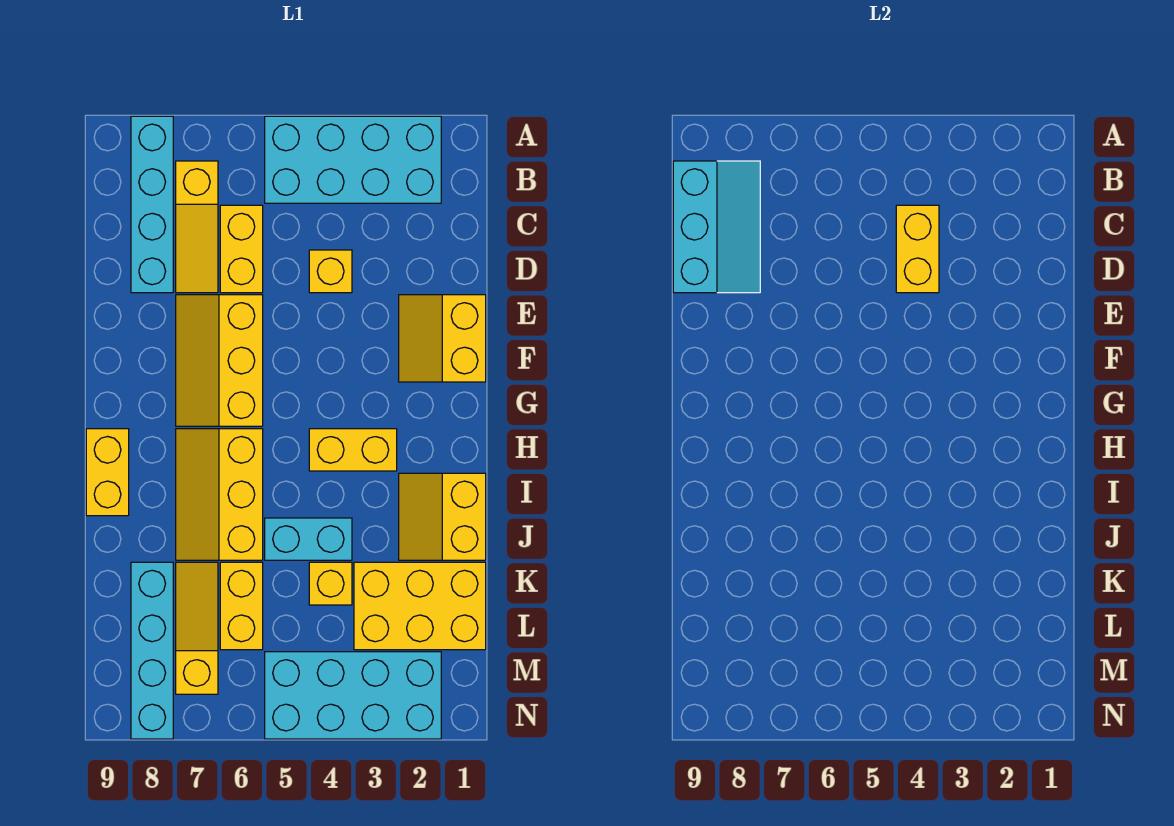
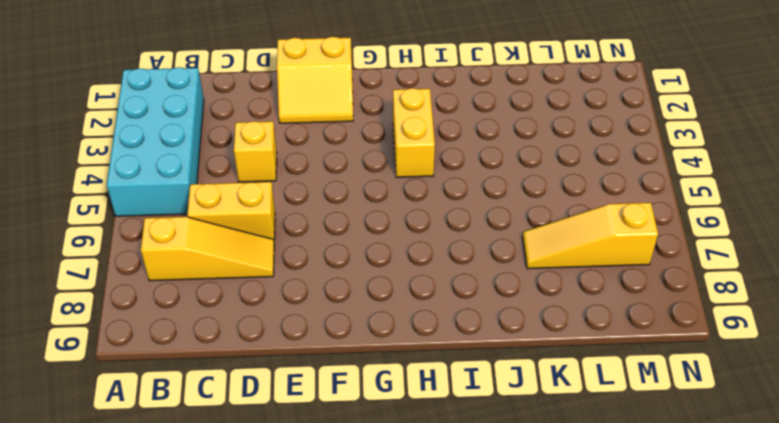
none -> cyan brick A8:D8 level 1
none -> yellow slope E6:G7 level 1 top 6
none -> yellow slope H6:J7 level 1 top 6

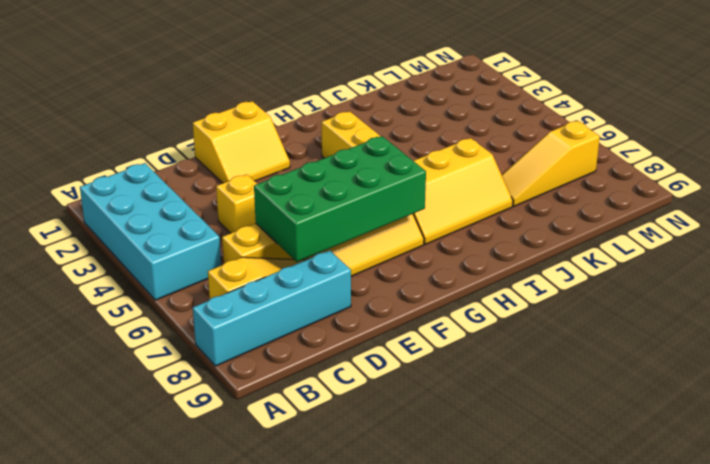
green brick D6:G7 level 2 -> none
none -> yellow brick H9:I9 level 1
none -> yellow slope I1:J2 level 1 top 1
none -> cyan brick J4:J5 level 1

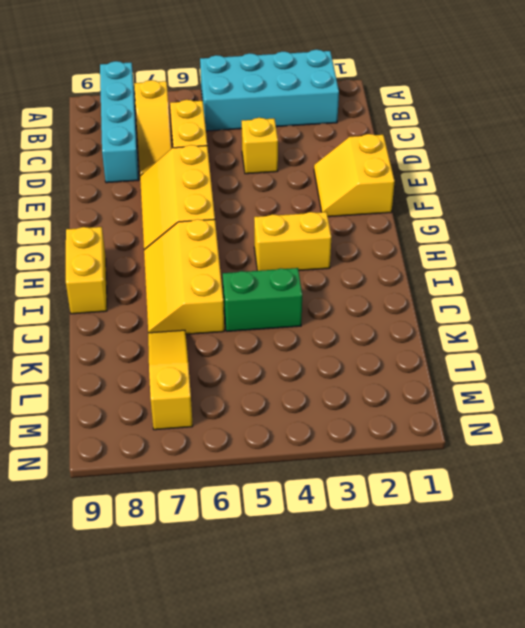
green brick J4:J5 level 1 -> cyan brick J4:J5 level 1
none -> yellow slope I1:J2 level 1 top 1
none -> yellow brick K1:L3 level 1
none -> yellow brick K4 level 1

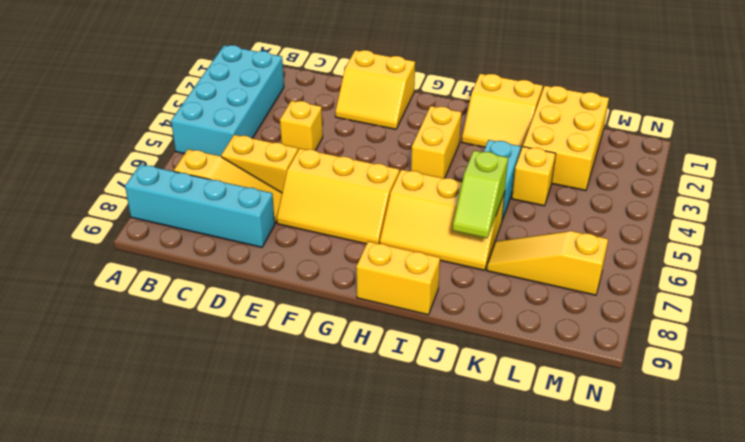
lime slope J6:J7 level 2 top 6 -> none
none -> yellow brick K6:L6 level 1
none -> cyan brick K8:N8 level 1
none -> cyan brick M2:N5 level 1

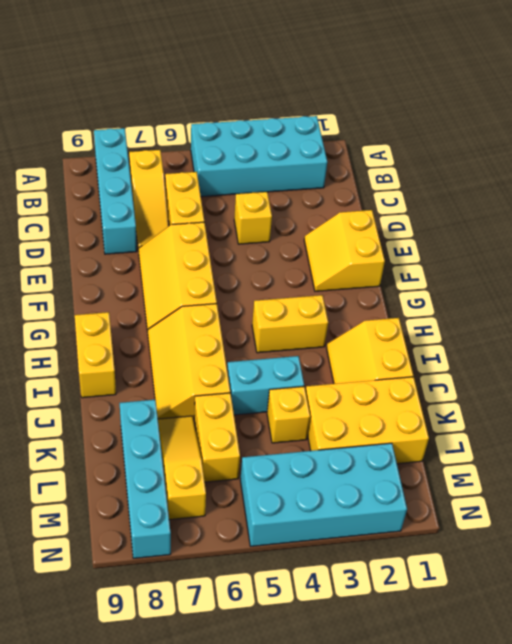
none -> cyan slope B8:D9 level 2 top 9
none -> yellow brick C4:D4 level 2

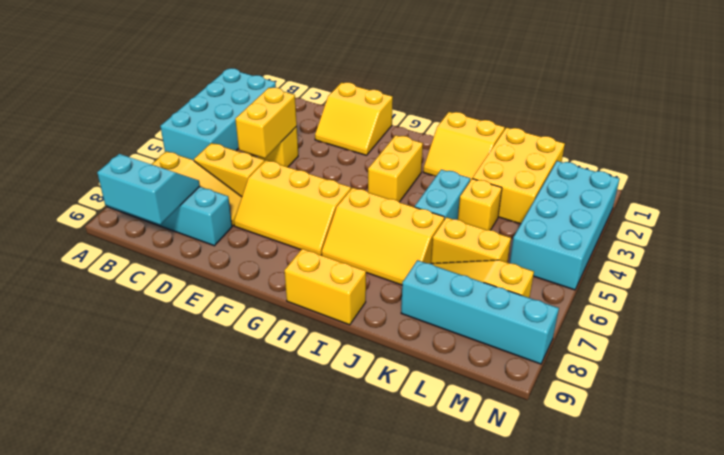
cyan slope B8:C9 level 2 top 9 -> cyan slope B8:D9 level 2 top 9
yellow brick D4:D5 level 2 -> yellow brick C4:D4 level 2

